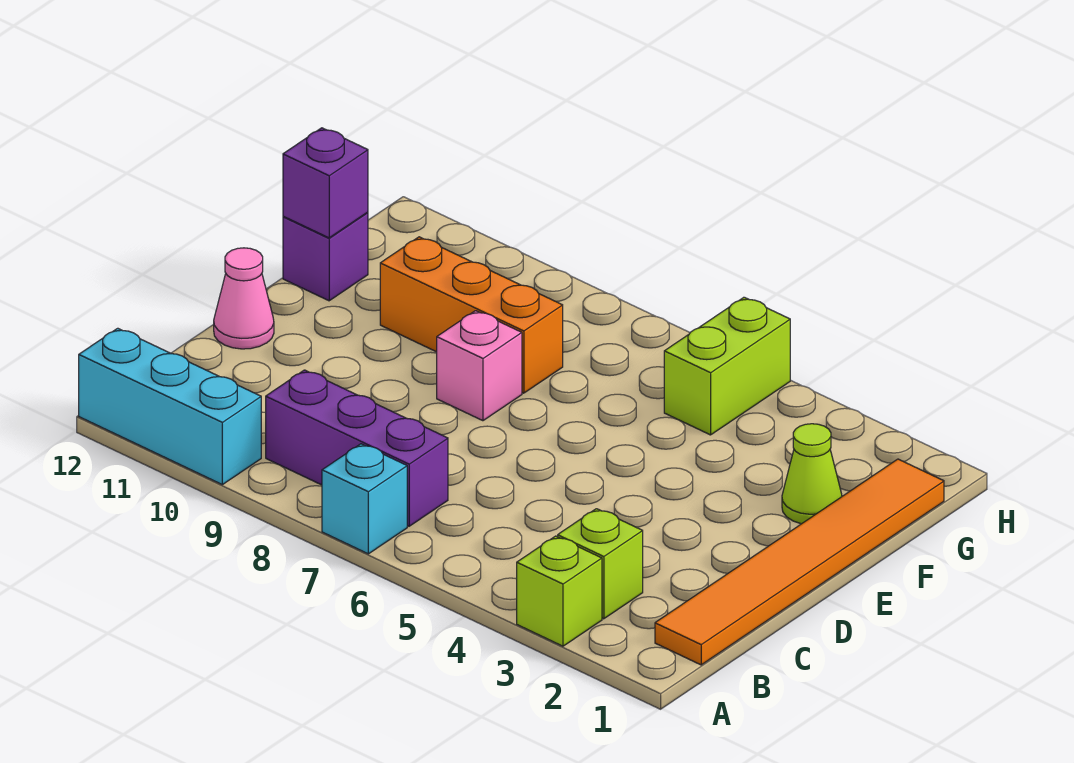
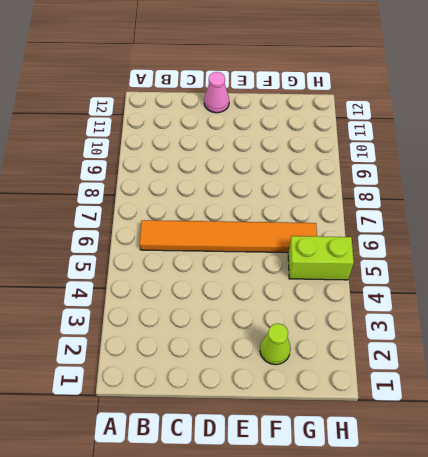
orange tile B6:G6 level 1 -> orange tile B1:G1 level 1
none -> lime brick A3 level 1
none -> cyan brick A7 level 1
none -> cyan brick A10:A12 level 1

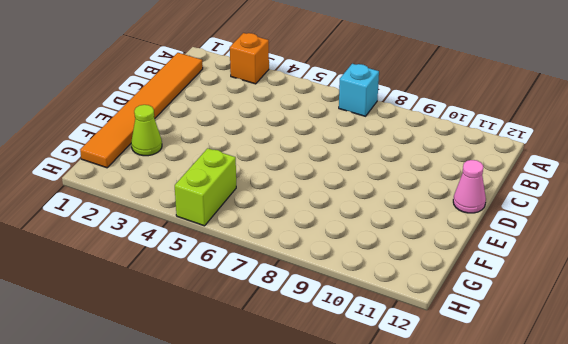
orange brick A3 level 1 -> lime brick A3 level 1
none -> cyan brick A10:A12 level 1
none -> lime brick B3 level 1
none -> purple brick B7:B9 level 1

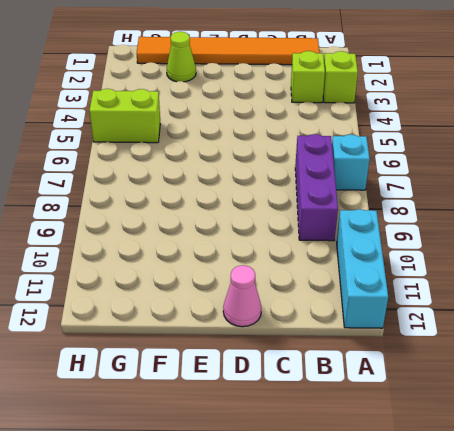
none -> pink brick E8 level 1
none -> orange brick F8:F10 level 1
none -> purple brick F12 level 1

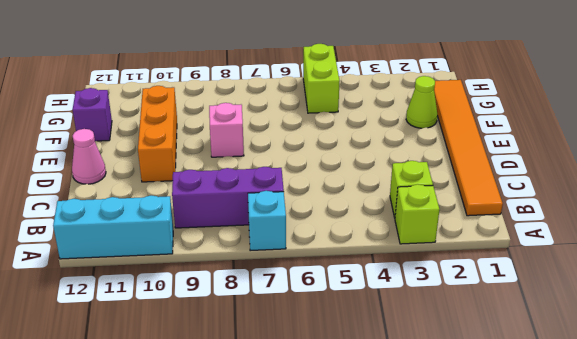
orange brick D10:F10 level 1 -> orange brick F8:F10 level 1
none -> purple brick F12 level 2

